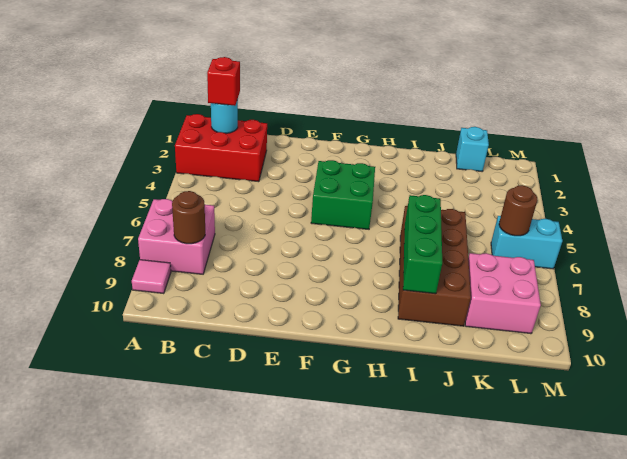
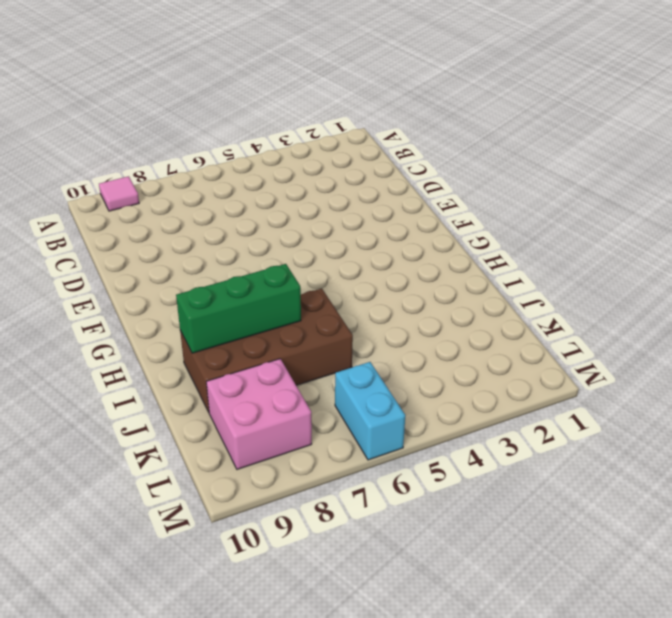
none -> red brick A2:C3 level 1
none -> pink brick A7:B8 level 1
none -> green brick F4:G5 level 1

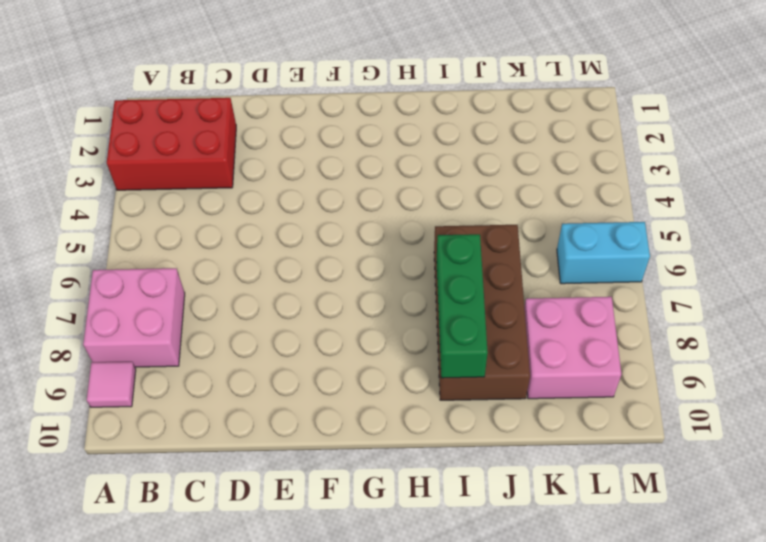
none -> green brick F4:G5 level 1
none -> cyan brick K1 level 1
none -> cyan round brick B2 level 2

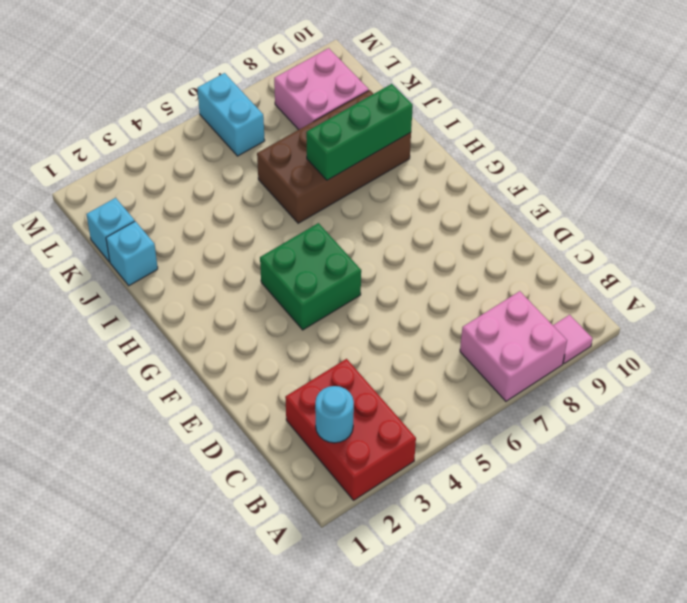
cyan brick J1 level 1 -> none
none -> brown round brick B8 level 2
none -> brown round brick L6 level 2
none -> red brick B2 level 3

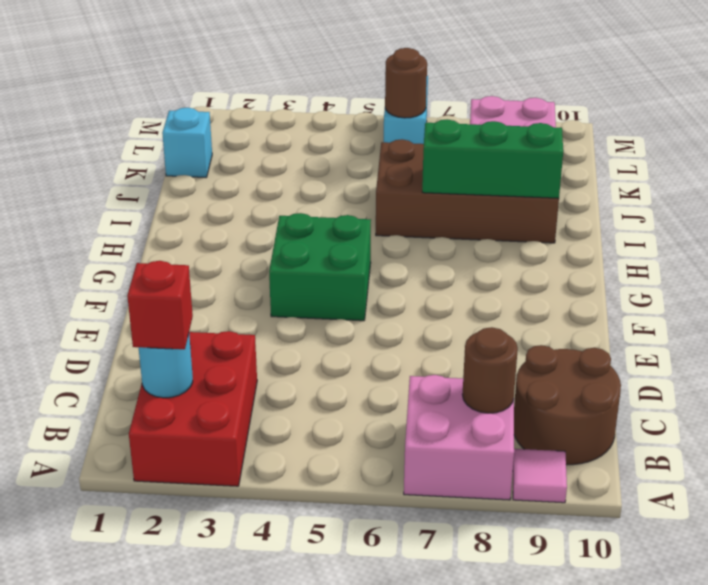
brown round brick B9:C10 level 1 -> none

